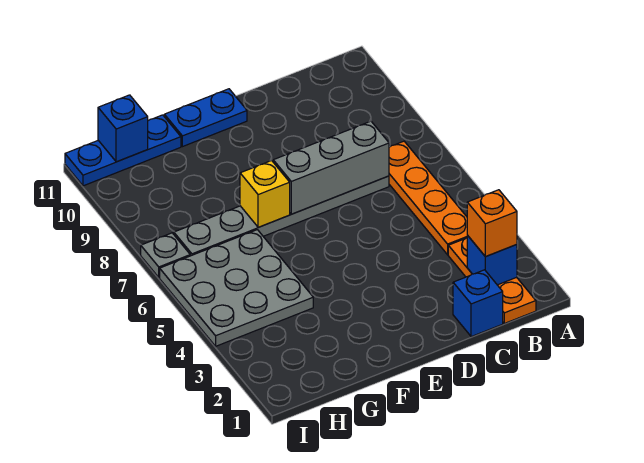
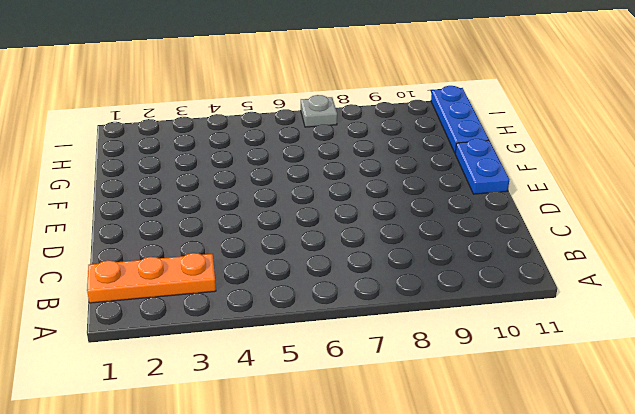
none -> orange plate B4:B7 level 1
none -> blue brick C1 level 1
none -> grey plate C7:H7 level 1

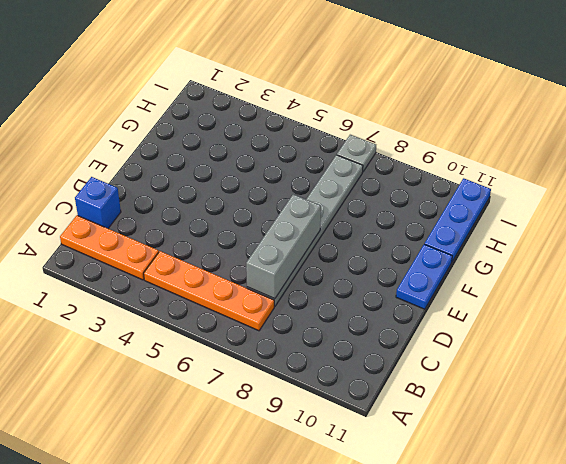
none -> grey plate G4:I6 level 1
none -> blue brick B2 level 2
none -> yellow brick F7 level 2

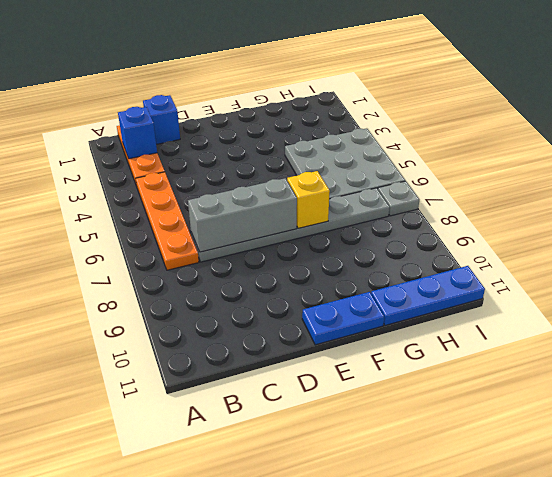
none -> blue brick H11 level 2
none -> orange brick B2 level 3

